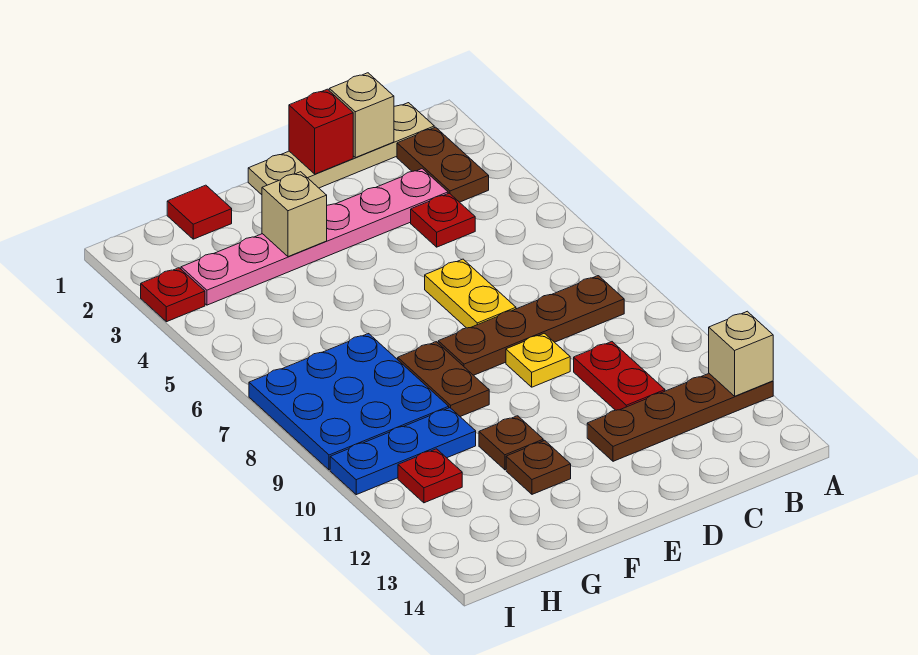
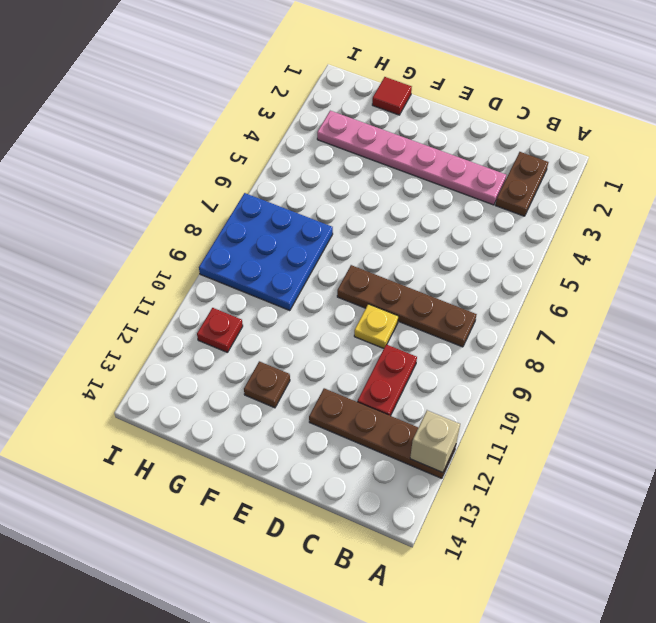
none -> tan plate B1:E1 level 1
none -> red plate C4 level 1
none -> yellow plate D6:D7 level 1

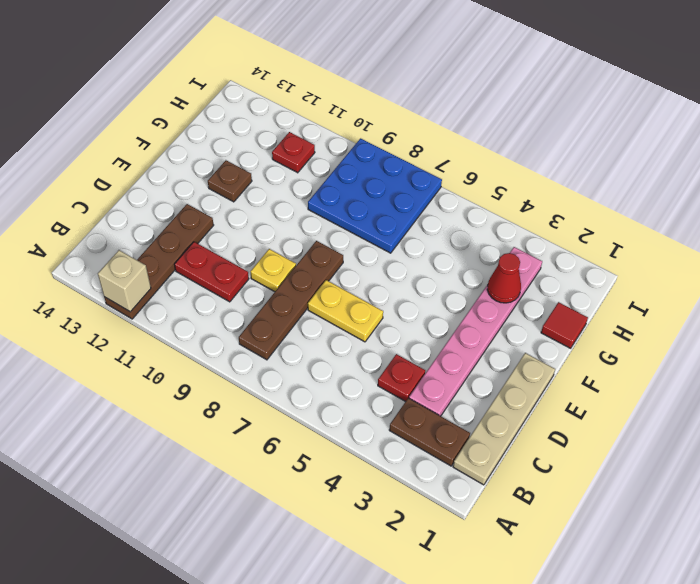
red cone G3 level 2 -> none
none -> brown plate F8:F9 level 1
none -> brown plate F11 level 1
none -> blue plate G10:I10 level 1

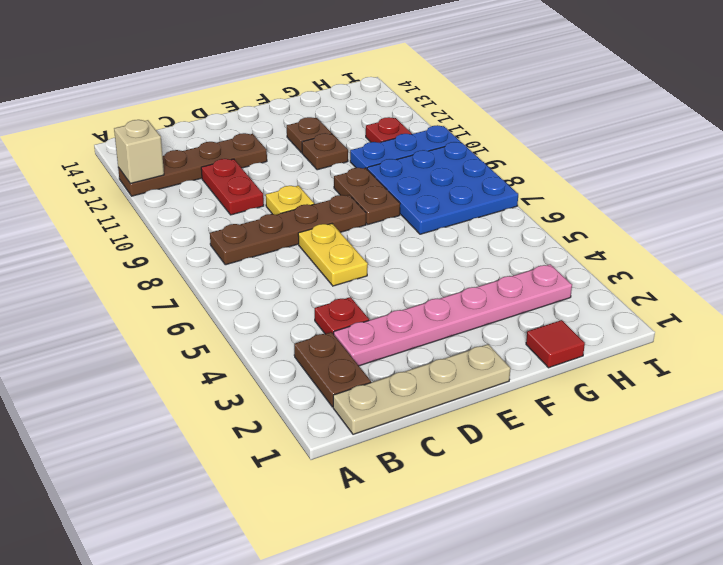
none -> red plate I3 level 1
none -> tan brick C1 level 2
none -> red brick D1 level 2

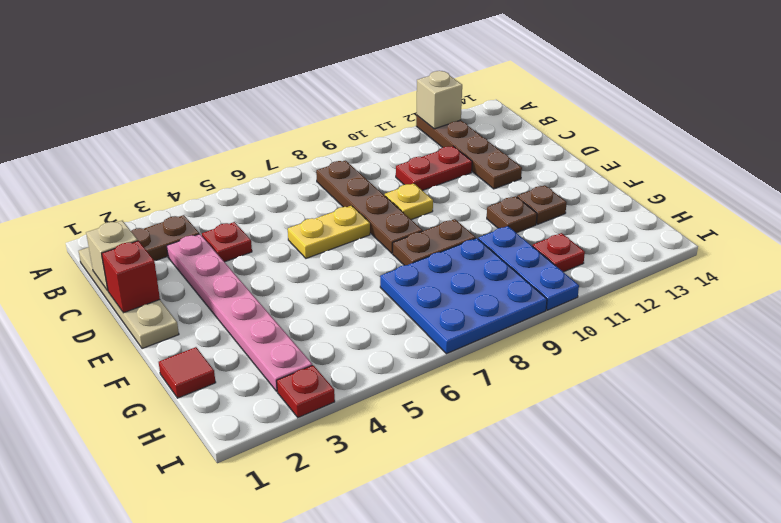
none -> tan brick F3 level 2

